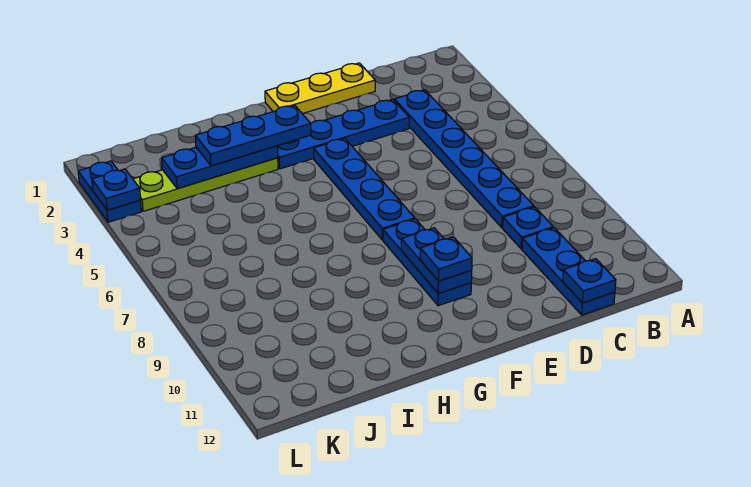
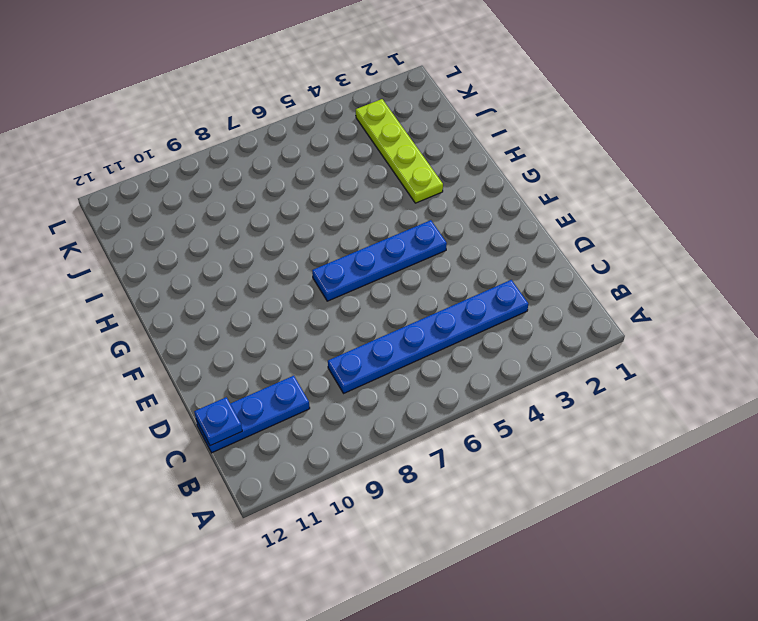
none -> blue plate C9 level 1
none -> yellow plate D1:F1 level 1
none -> blue plate D3:G3 level 1

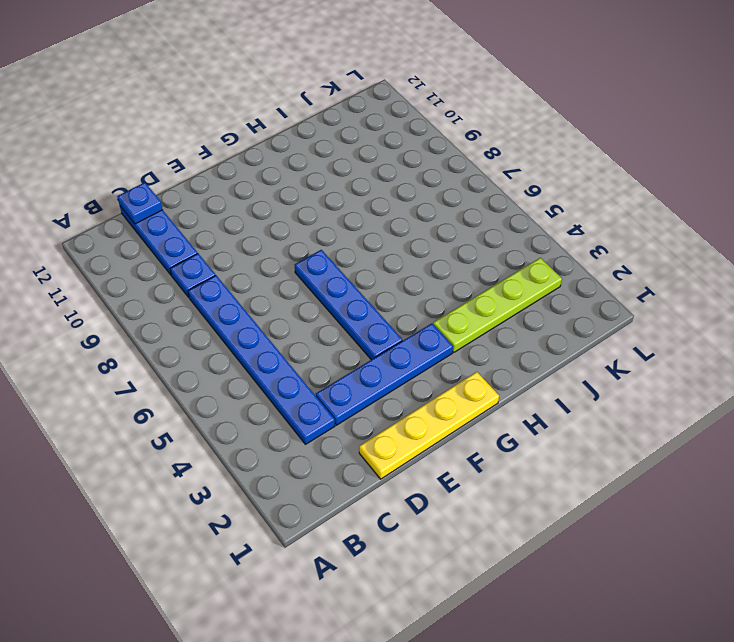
yellow plate D1:G1 level 1 -> yellow plate D1:F1 level 1
none -> blue plate F8:F10 level 1
none -> blue plate L2:L3 level 1
none -> blue plate F9:F10 level 2

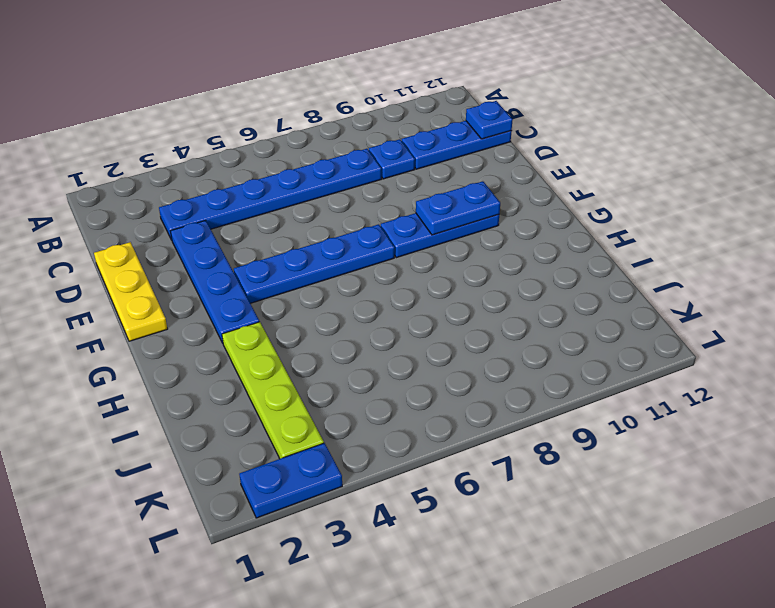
none -> blue plate H3:J3 level 2
none -> blue plate L3 level 2
none -> blue plate F10 level 3

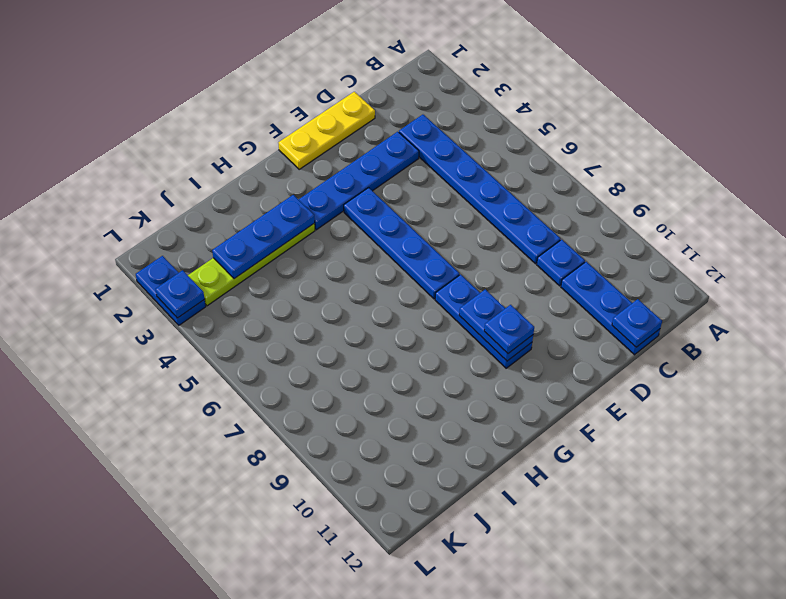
none -> blue plate G3:I3 level 3

